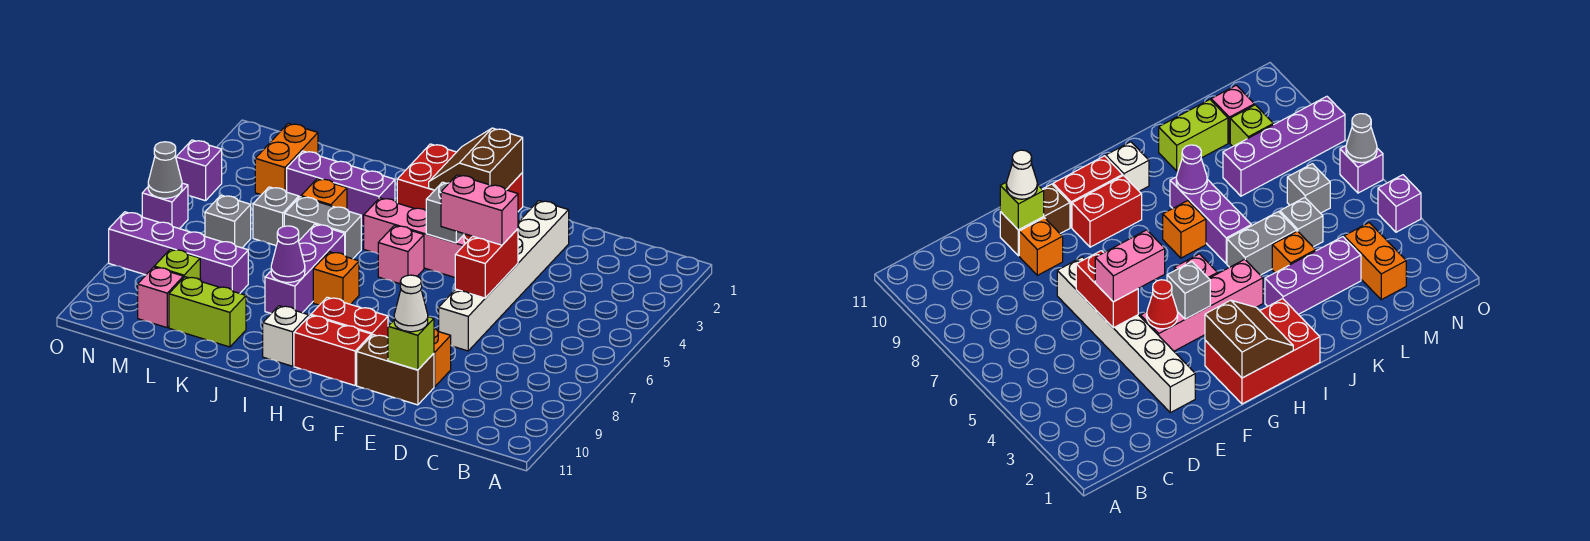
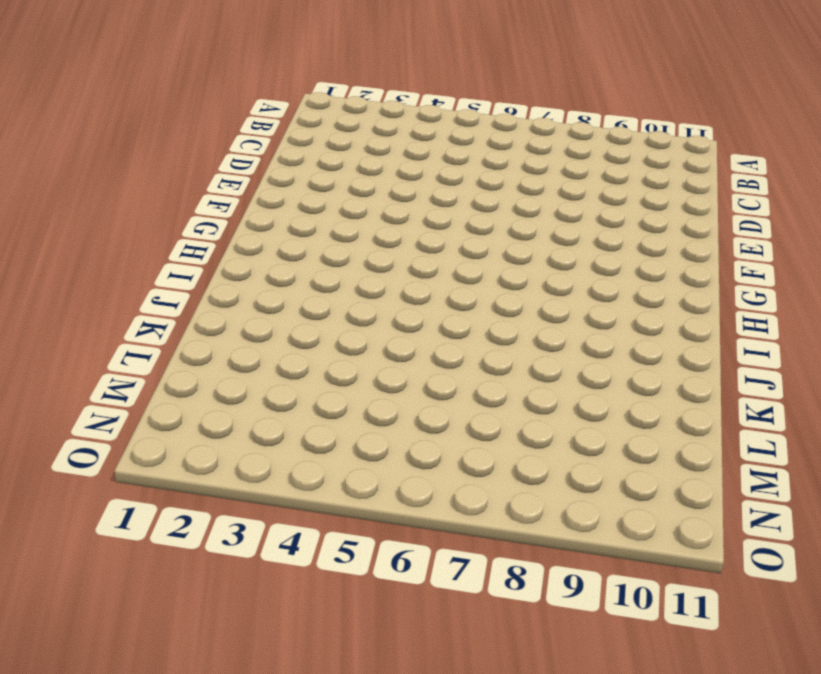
none -> white brick E2:E7 level 1
none -> orange brick E9 level 1
none -> brown brick E10:F10 level 1
none -> pink brick F4:I4 level 1

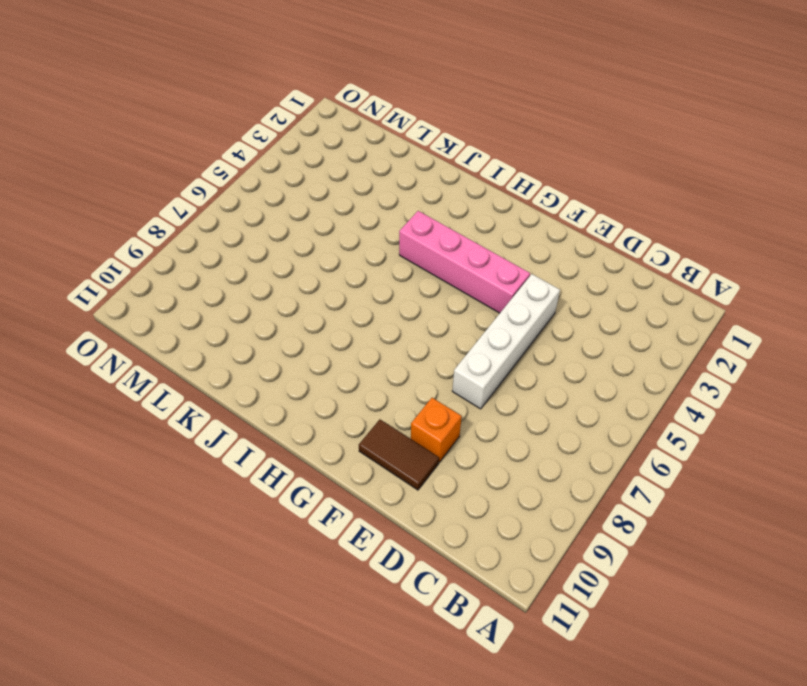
white brick E4:E7 level 1 -> white brick E2:E7 level 1
brown tile E10:F10 level 1 -> brown brick E10:F10 level 1
none -> red brick G1:I2 level 1
none -> red brick G9:H9 level 1
none -> red brick G10:H10 level 1
none -> pink brick H5 level 1

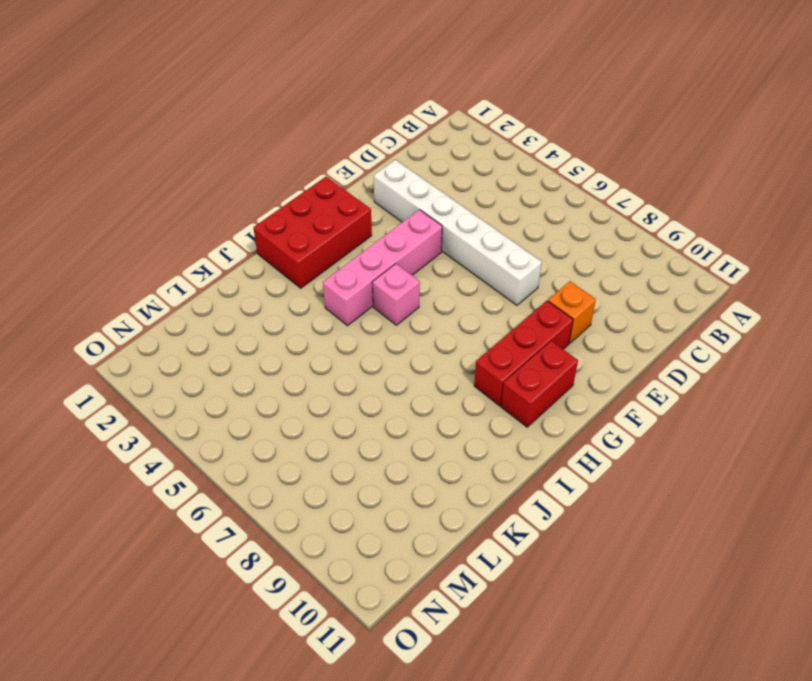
red brick F9:H9 level 1 -> red brick G9:H9 level 1
none -> brown brick E10:F10 level 1
none -> orange brick I7 level 1
none -> white brick I10 level 1
none -> purple brick J3:L3 level 1

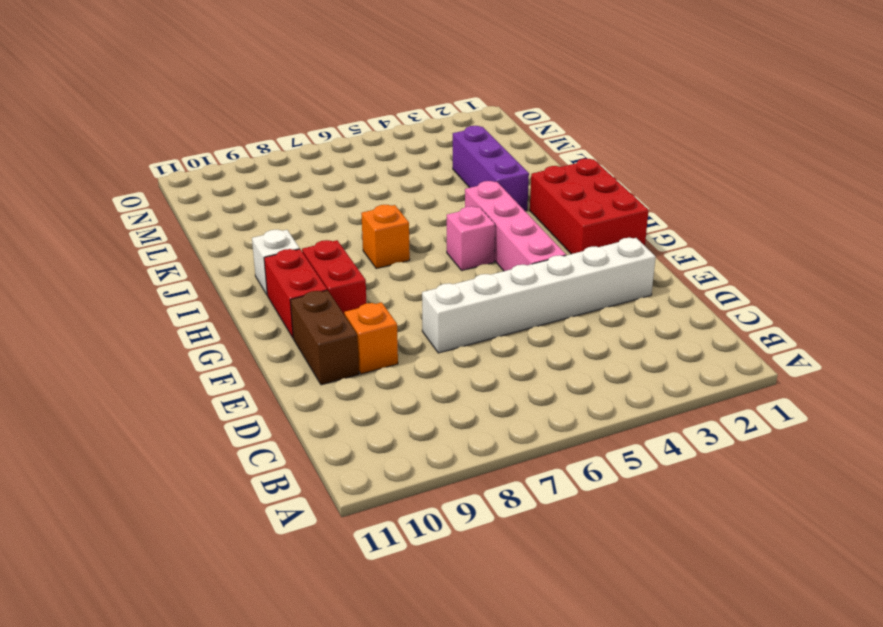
none -> grey brick J5:K5 level 1
none -> purple brick J6:J8 level 1
none -> orange brick K4 level 1
none -> lime brick K10:L10 level 1

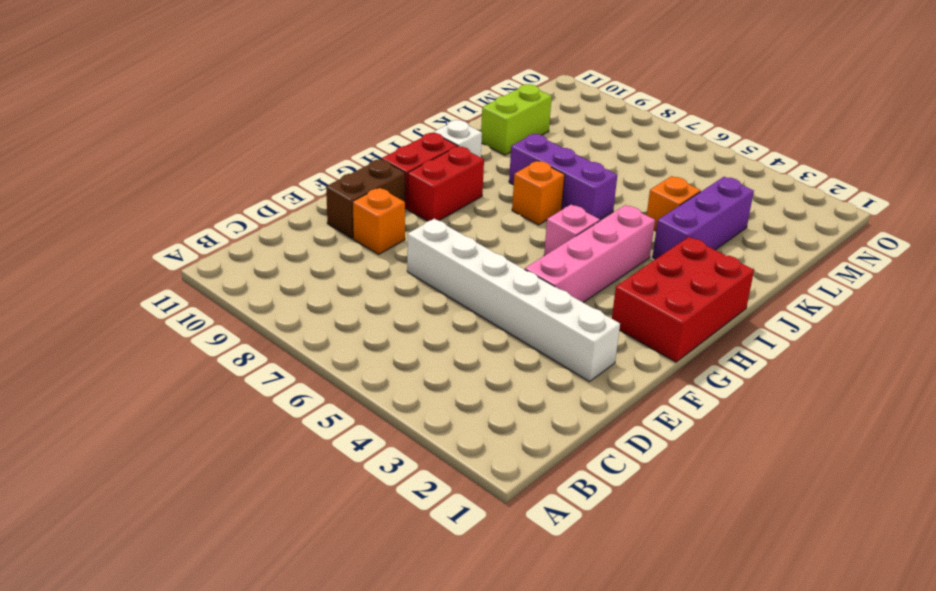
none -> grey brick J5:K5 level 1
none -> grey brick L5 level 1
none -> purple brick L8:O8 level 1
none -> orange brick M2:M3 level 1

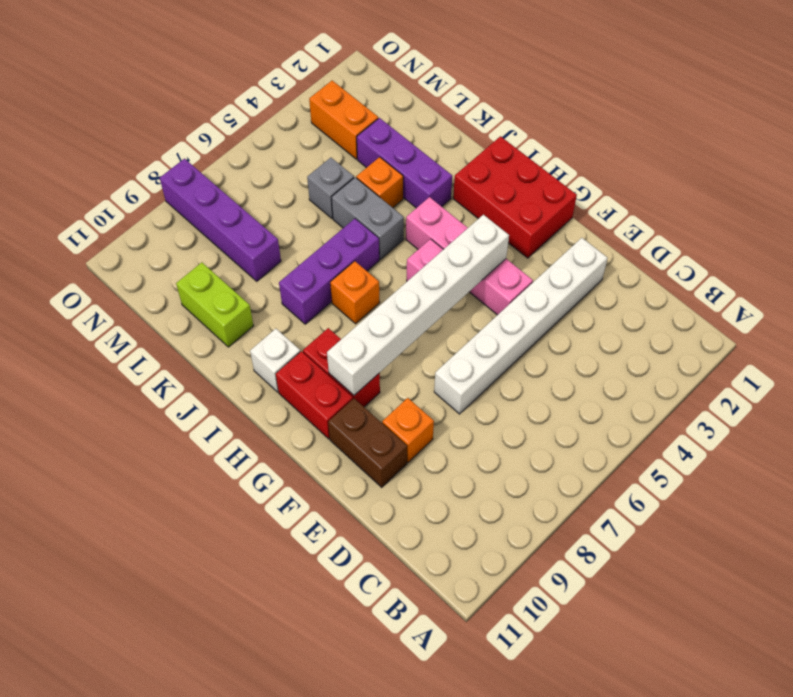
white brick G4:G9 level 2 -> grey brick G4 level 2
orange brick M3:N3 level 1 -> orange brick M2:M3 level 1
none -> grey brick M6 level 1
none -> lime brick M9 level 1
none -> pink brick M10 level 1
none -> purple brick O4 level 1

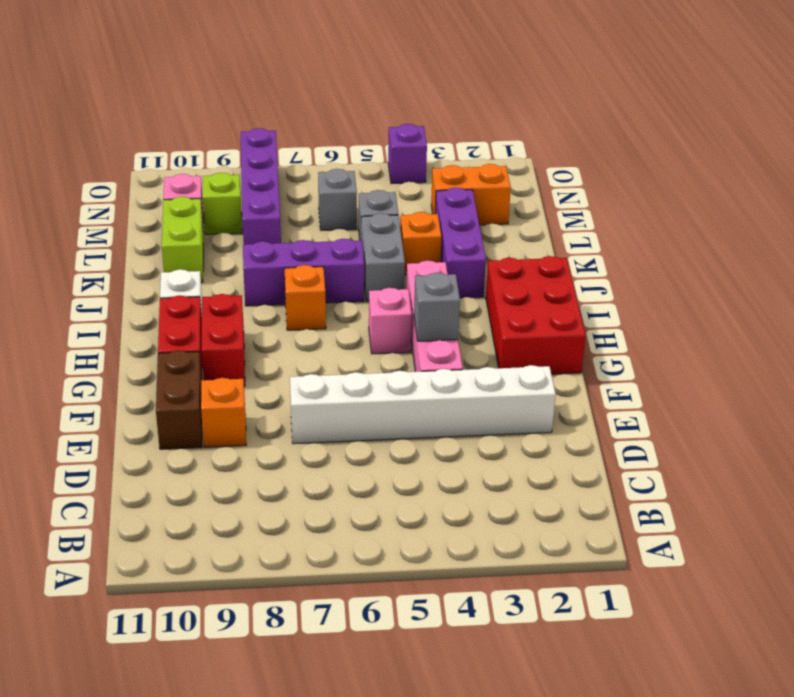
none -> purple brick O6 level 1
none -> red brick E5:E6 level 2
none -> lime brick E10 level 2
none -> red cone F4 level 2

